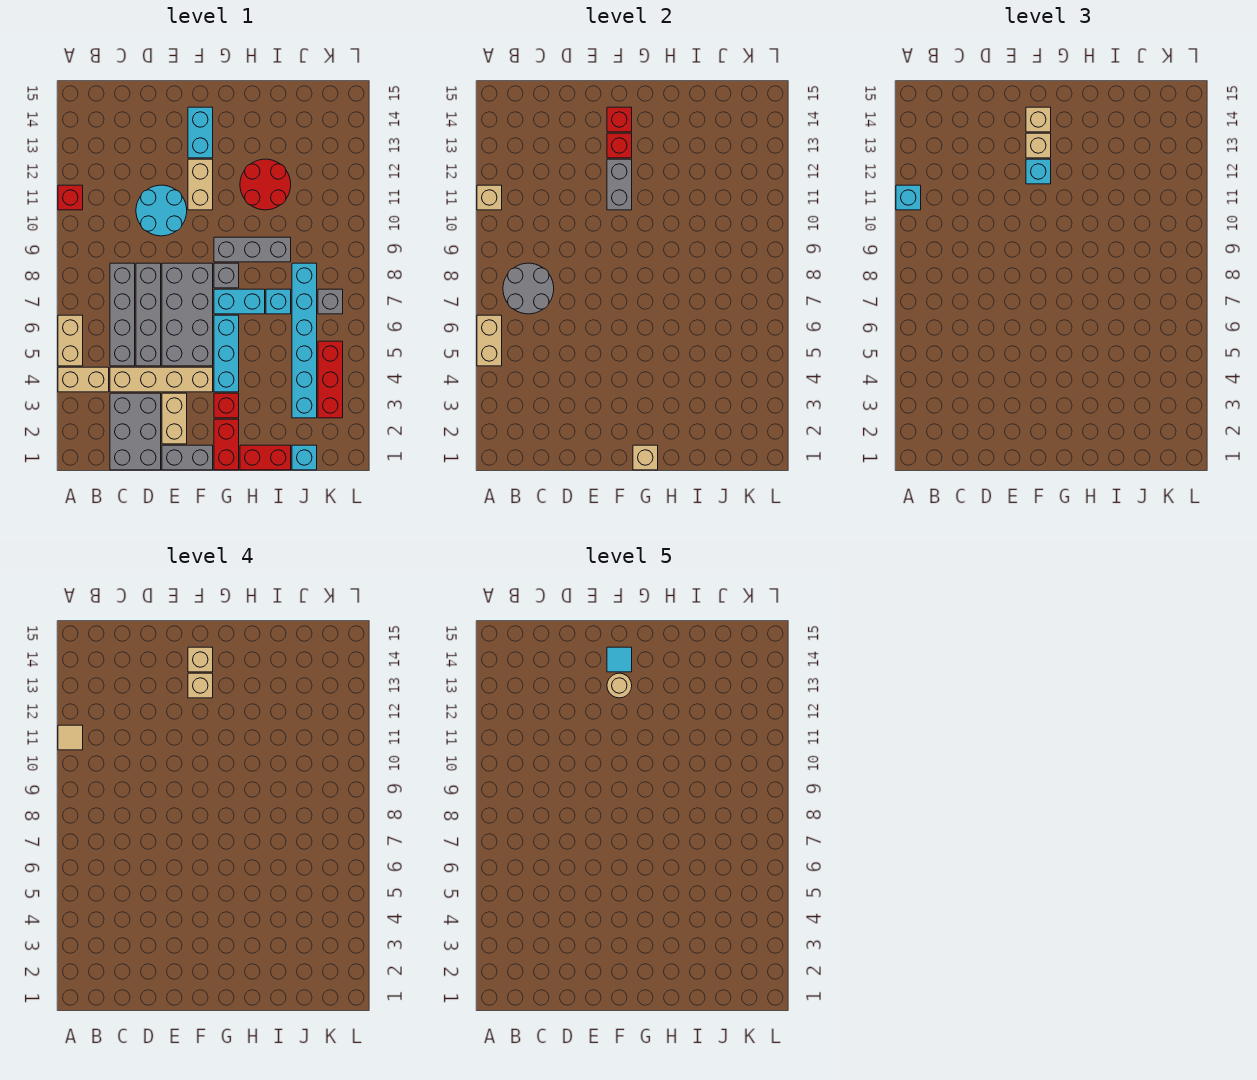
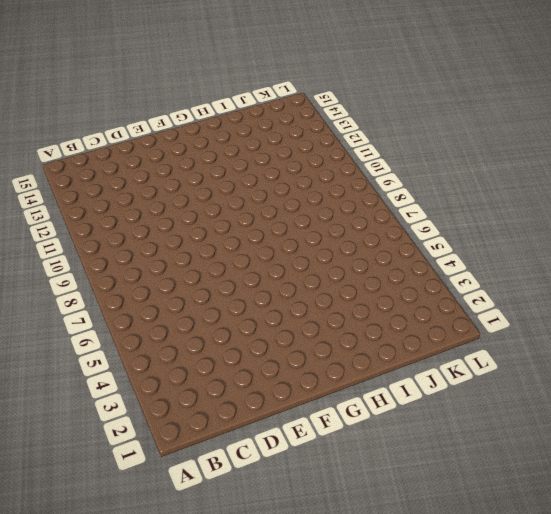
none -> tan brick A4:B4 level 1
none -> tan brick A5:A6 level 1
none -> red brick A11 level 1
none -> grey brick C1:D3 level 1

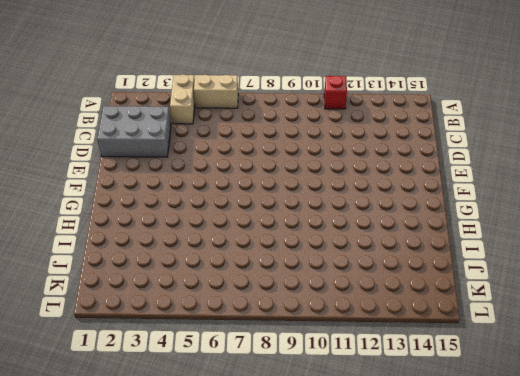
none -> tan brick C4:F4 level 1
none -> grey brick C5:C8 level 1
none -> grey brick D5:D8 level 1
none -> cyan round brick D10:E11 level 1

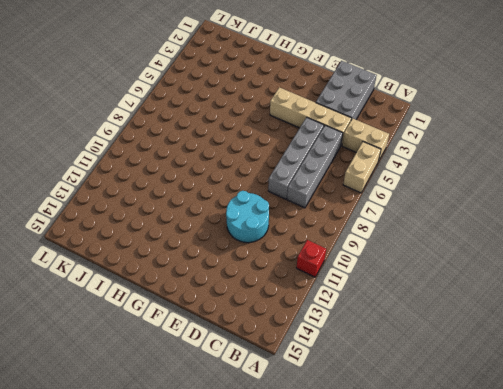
none -> grey brick E1:F1 level 1
none -> tan brick E2:E3 level 1
none -> grey brick E5:F8 level 1
none -> tan brick F11:F12 level 1

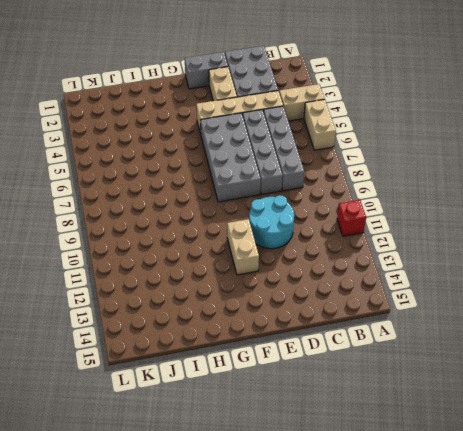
none -> cyan brick F13:F14 level 1
none -> red brick G1:G2 level 1
none -> red brick G3 level 1
none -> cyan brick G4:G6 level 1

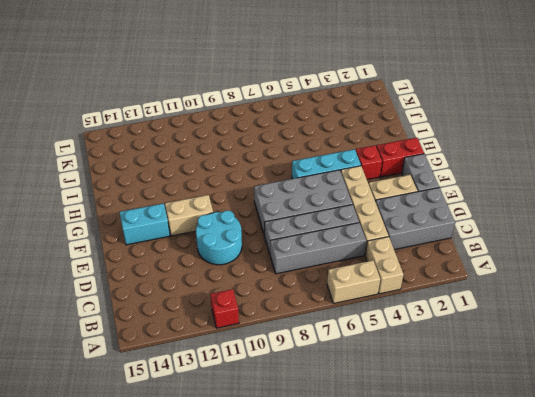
none -> cyan brick G7:H7 level 1
none -> grey brick G8 level 1
none -> grey brick G9:I9 level 1
none -> red brick H1:I1 level 1

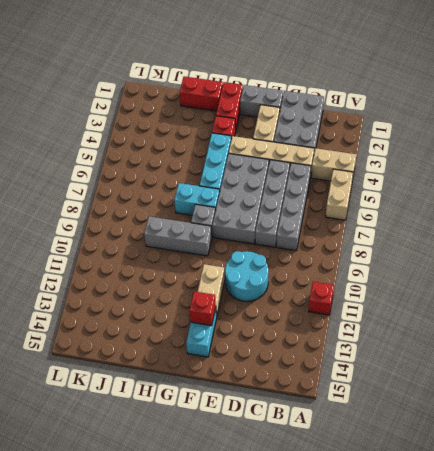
none -> red round brick H11:I12 level 1
none -> cyan brick I7 level 1
none -> cyan brick J1 level 1
none -> cyan brick J3:J8 level 1

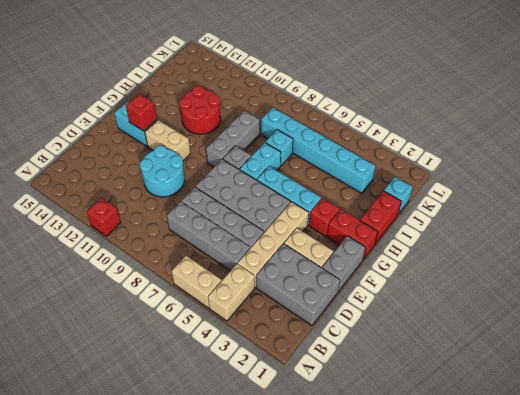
none -> red brick K3:K5 level 1
none -> grey brick K7 level 1
none -> tan brick A5:A6 level 2
none -> tan brick A11 level 2

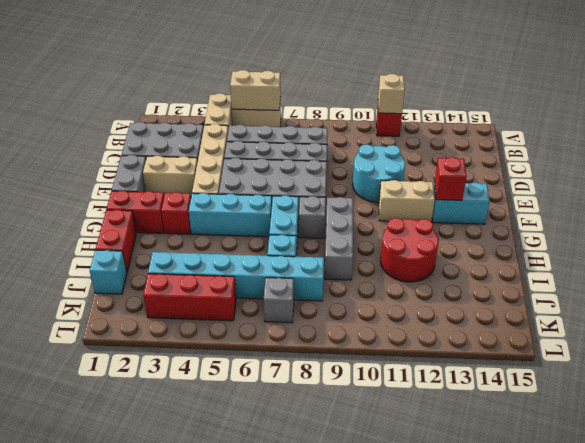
none -> grey round brick B7:C8 level 2
none -> grey brick F11:F12 level 2
none -> red brick F14 level 2
none -> tan brick G1 level 2

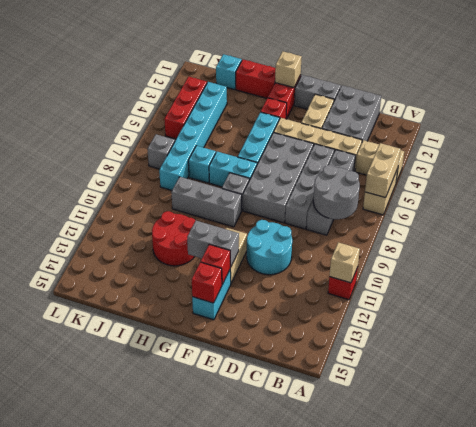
grey brick F12:G12 level 2 -> grey brick F11:F12 level 2
none -> cyan brick A11 level 3
none -> cyan brick F12 level 3
none -> tan brick F13 level 3
none -> tan brick F14 level 3

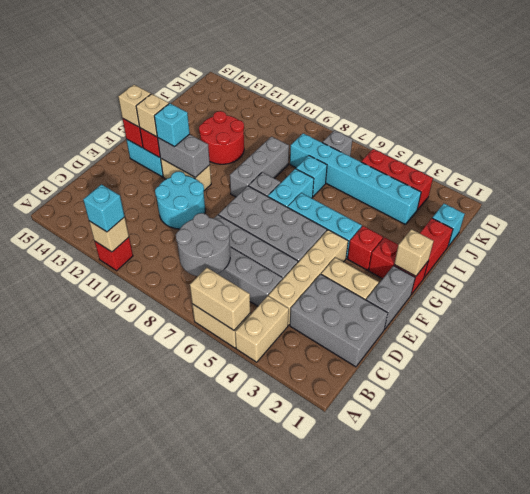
none -> tan tile A11 level 4
none -> tan brick F13 level 4
none -> tan brick F14 level 4
none -> tan round brick F13 level 5

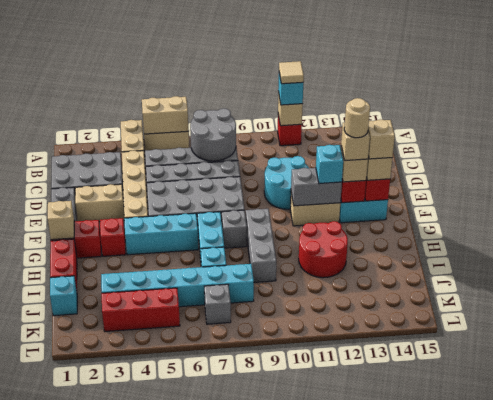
none -> cyan tile F14 level 5

